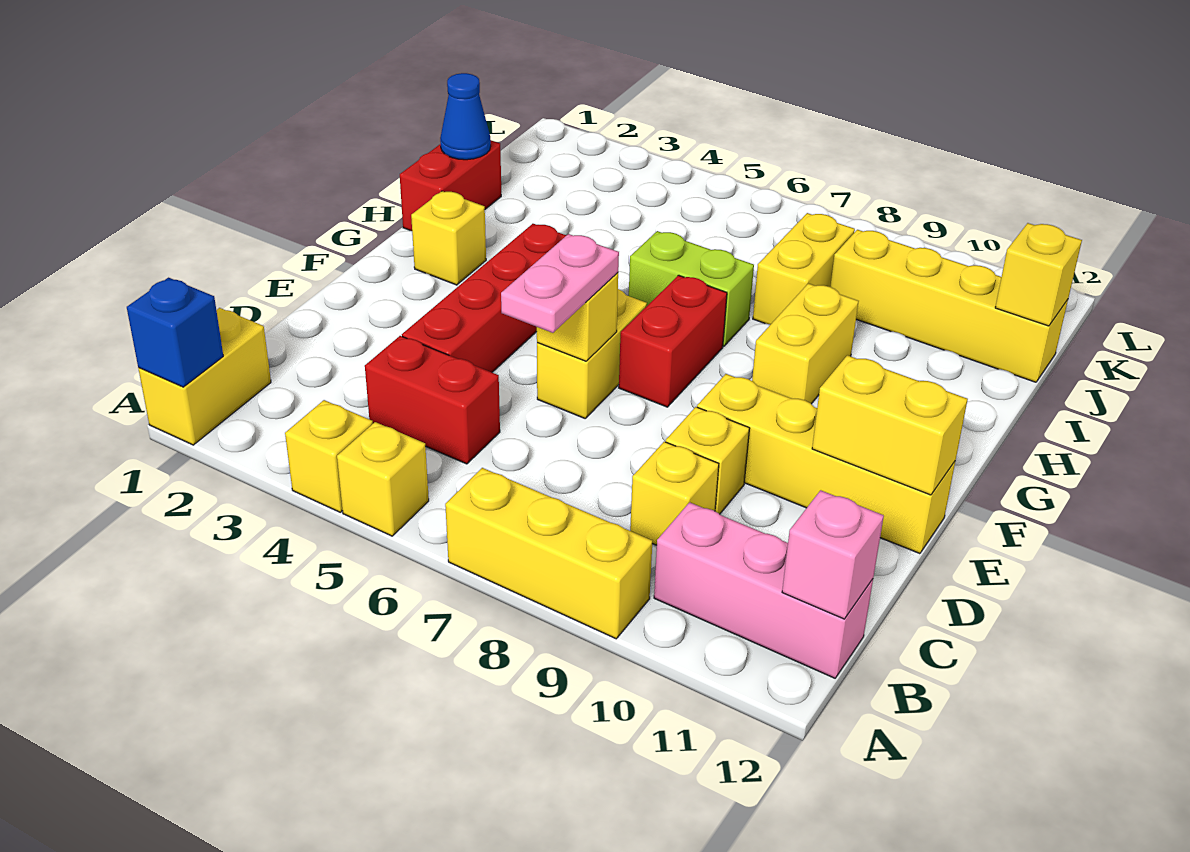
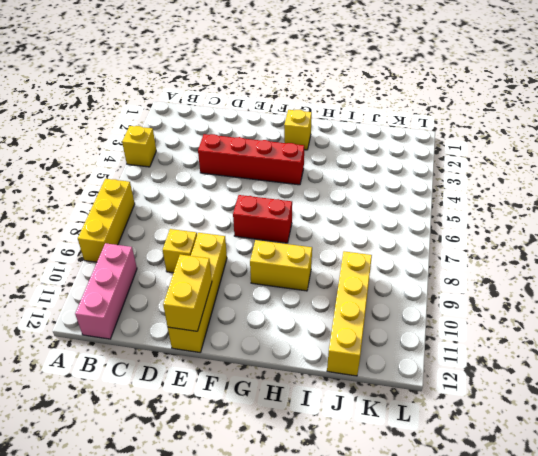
none -> yellow brick A1:B1 level 1
none -> yellow brick A5 level 1
none -> red brick C4:C5 level 1

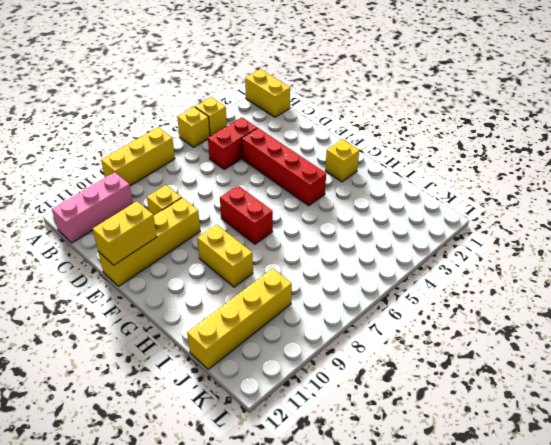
none -> yellow brick C9 level 1
none -> yellow brick E6:F6 level 1
none -> red brick H1:I1 level 1

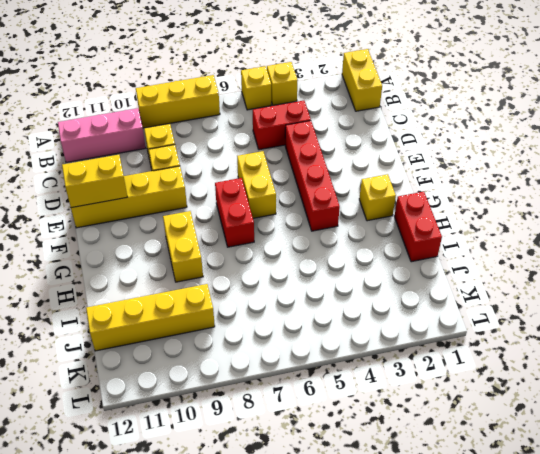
none -> lime brick H6:H7 level 1
none -> yellow brick I8:J8 level 1
none -> blue brick A1 level 2

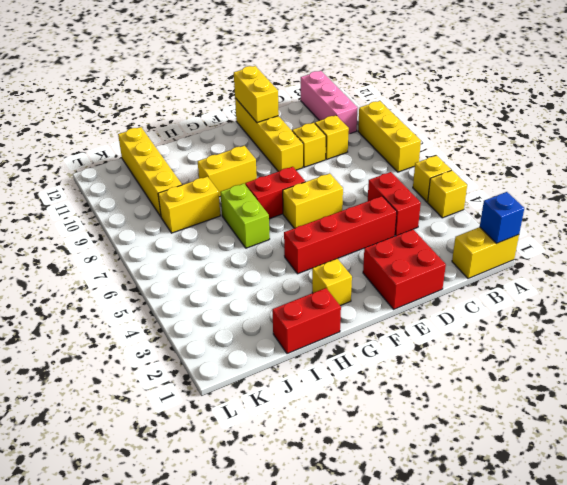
red brick D1:E2 level 1 -> none
none -> pink brick B12 level 2
none -> yellow brick E6 level 2
none -> blue cone I1 level 2

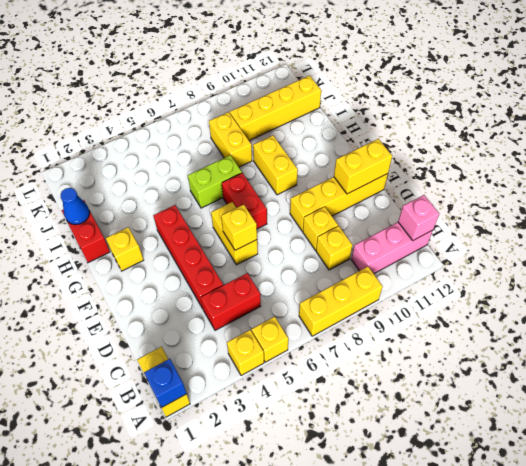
none -> yellow brick J12 level 2
none -> pink plate D6:E6 level 3

